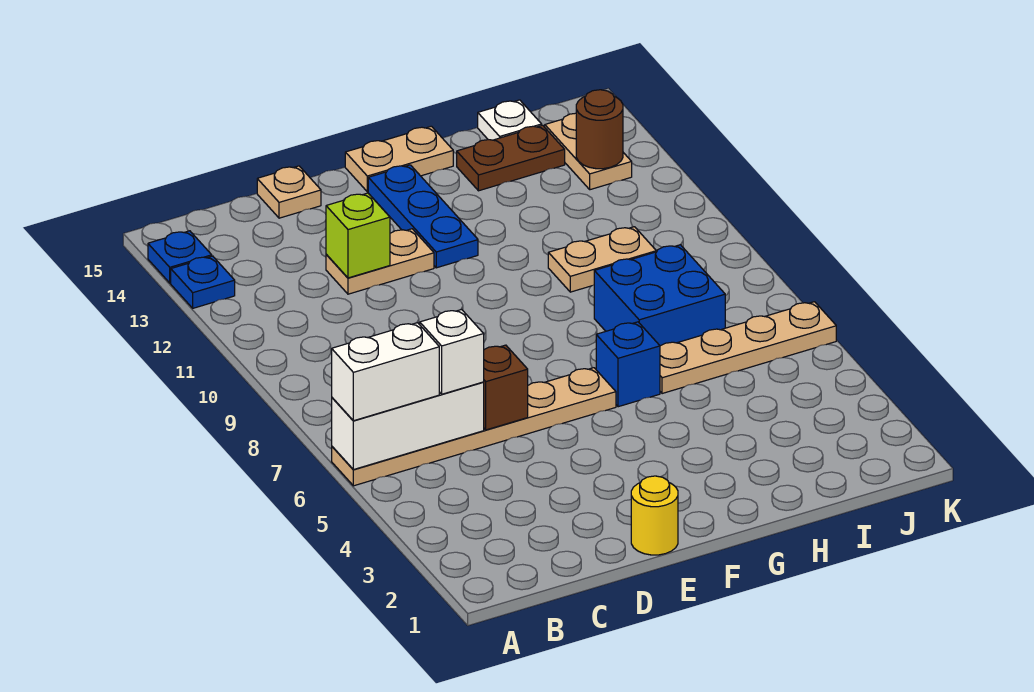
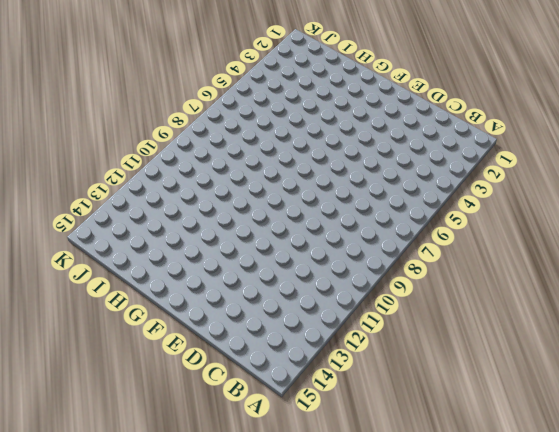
none -> tan plate A6:F6 level 1
none -> blue plate A13 level 1
none -> blue plate A14 level 1

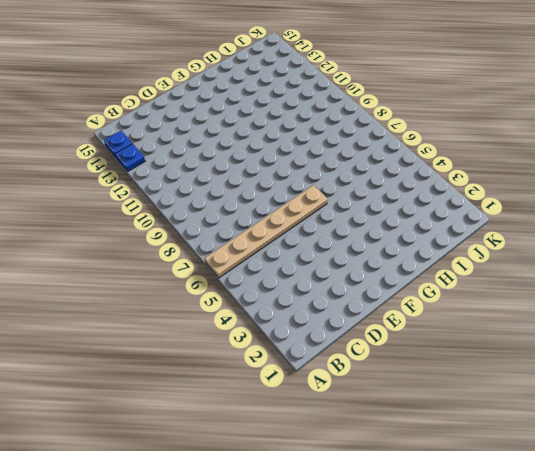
none -> tan plate D12:E12 level 1
none -> tan plate D15 level 1
none -> yellow round brick E1 level 1

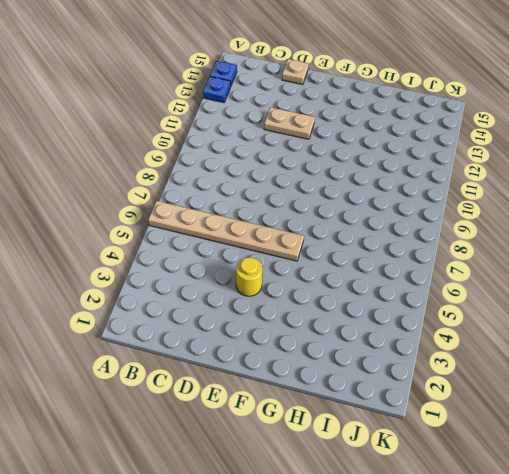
yellow round brick E4 level 1 -> yellow round brick E1 level 1
none -> blue plate F12:F14 level 1
none -> tan plate F15:G15 level 1
none -> blue brick G6 level 1

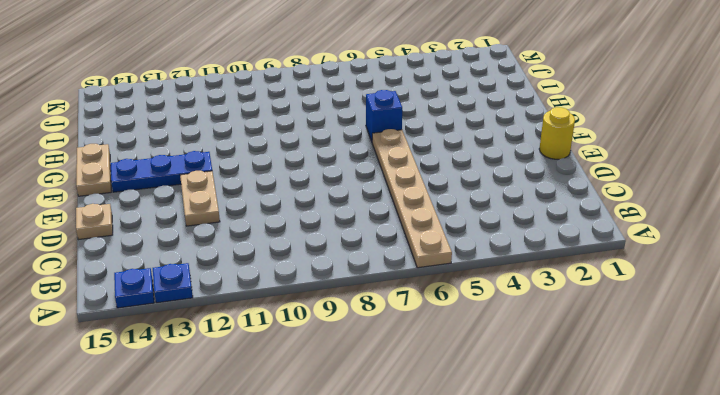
none -> tan plate H6:K6 level 1
none -> blue brick H7:I8 level 1
none -> tan plate H10:I10 level 1

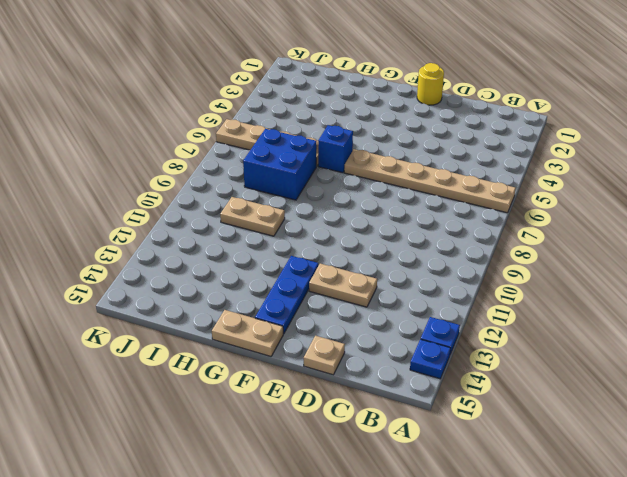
none -> brown plate H14:I14 level 1
none -> white plate I15 level 1
none -> tan plate J13:J14 level 1

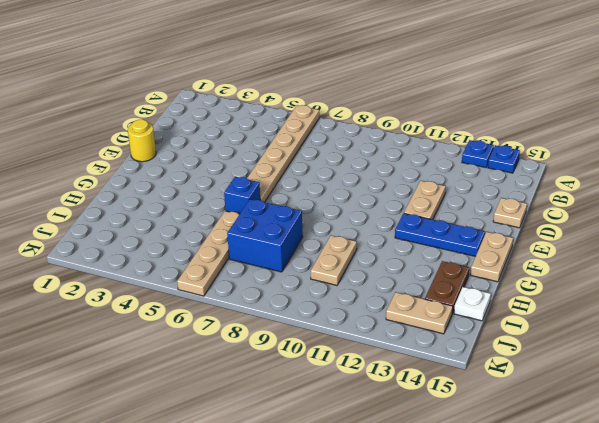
none -> white brick A6:C6 level 2
none -> brown brick D6 level 2
none -> lime brick D12 level 2

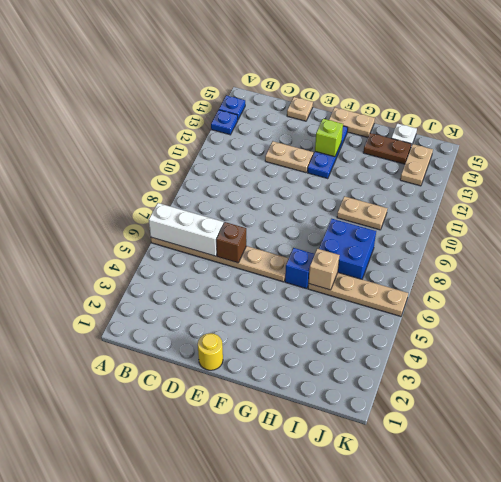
lime brick F13 level 2 -> lime brick D12 level 2
tan brick H6 level 2 -> none
none -> brown round brick J13 level 2
none -> white brick A6:B6 level 3
none -> white brick C6 level 3

